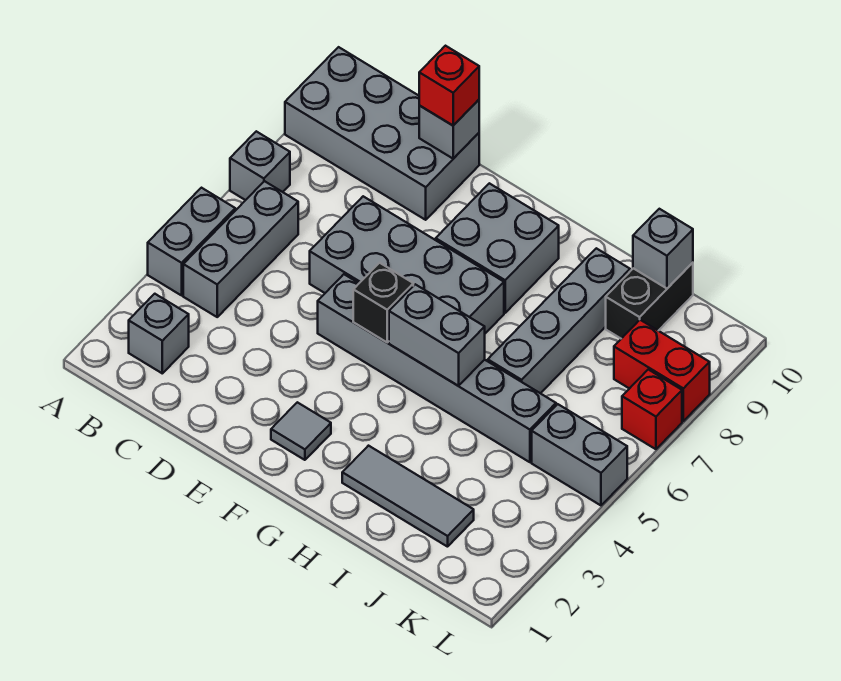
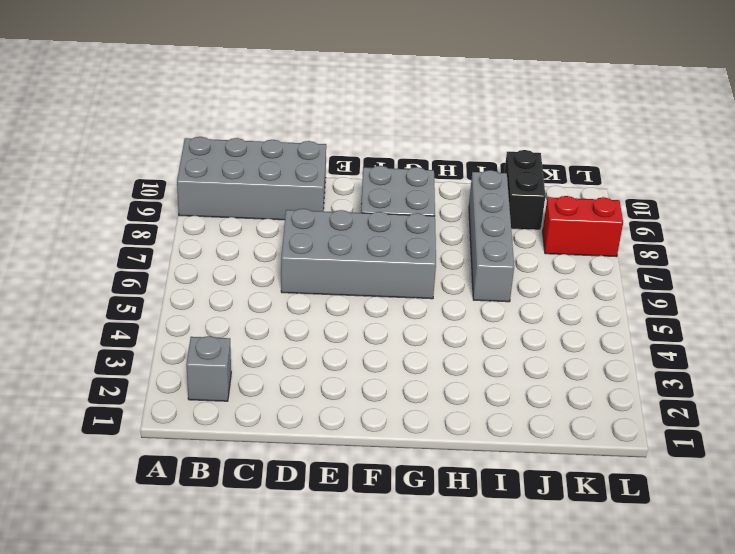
none -> grey brick A4:A5 level 1
none -> grey brick A7 level 1
none -> grey brick B4:B6 level 1

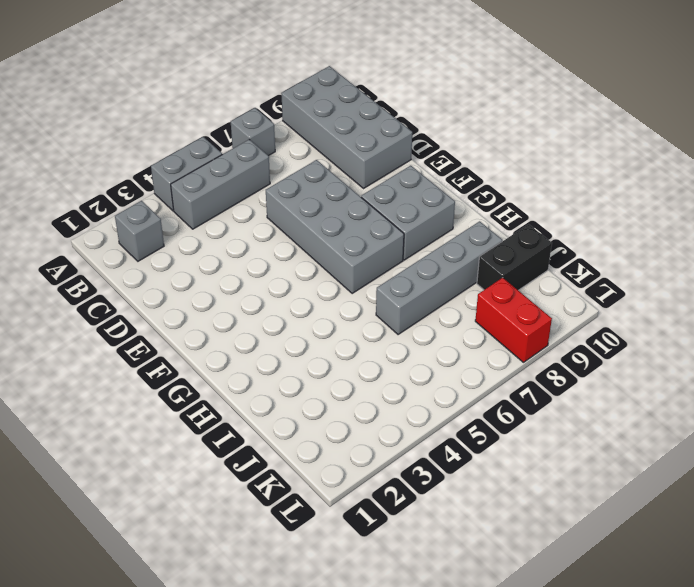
none -> grey brick E5:J5 level 1
none -> grey tile F2 level 1
none -> grey tile H2:J2 level 1

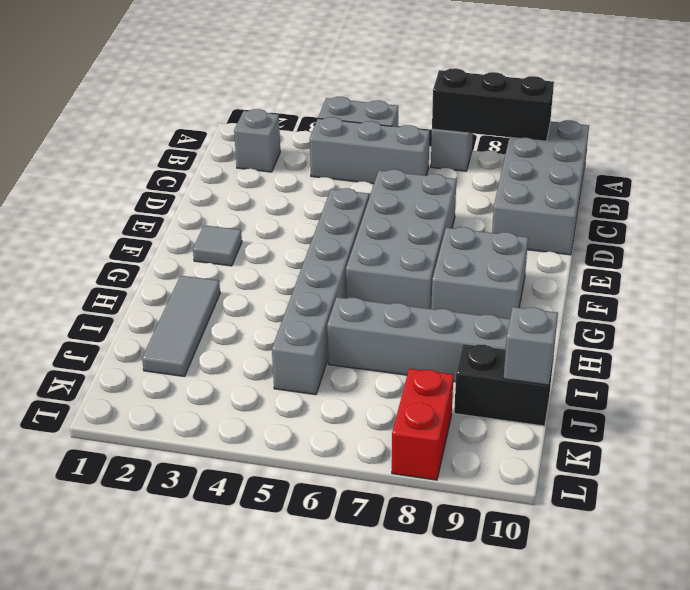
black brick A7:A9 level 2 -> none
none -> grey brick K5:L5 level 1
none -> red brick L7 level 1
none -> grey brick D10 level 2

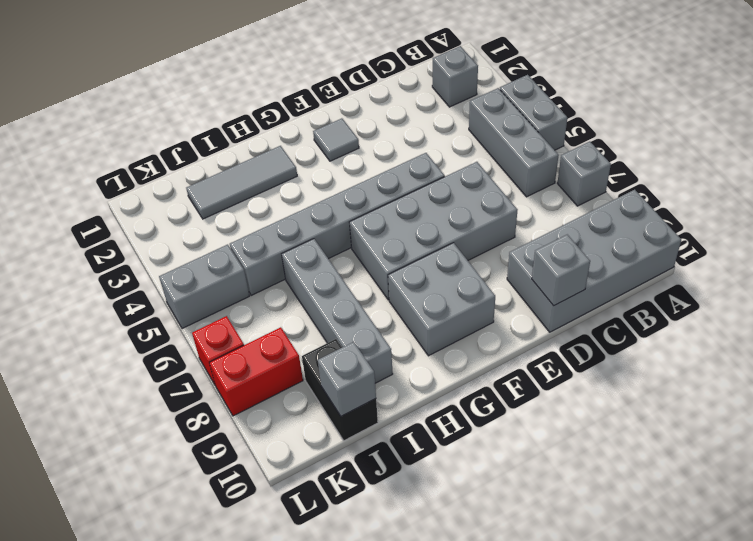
none -> black brick F5 level 2
none -> grey brick G5:H5 level 2
none -> red brick D10 level 3

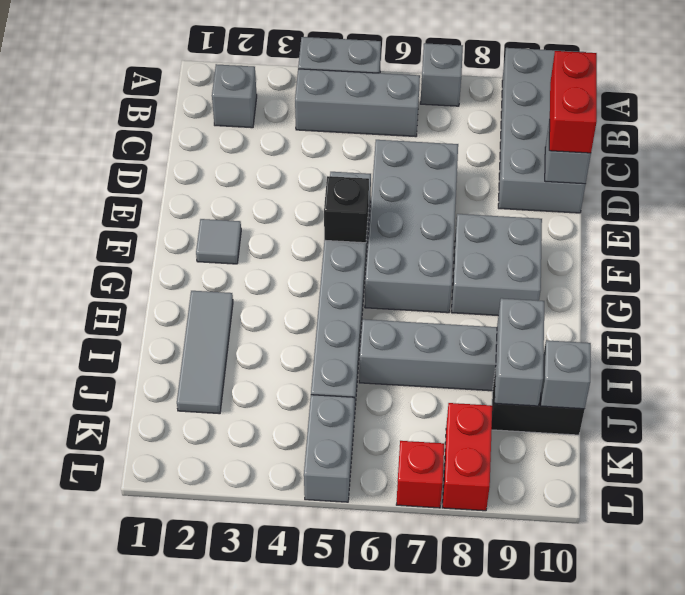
red brick C10:D10 level 3 -> red brick D10 level 3
grey brick I9:J9 level 2 -> grey brick G5:H5 level 2

